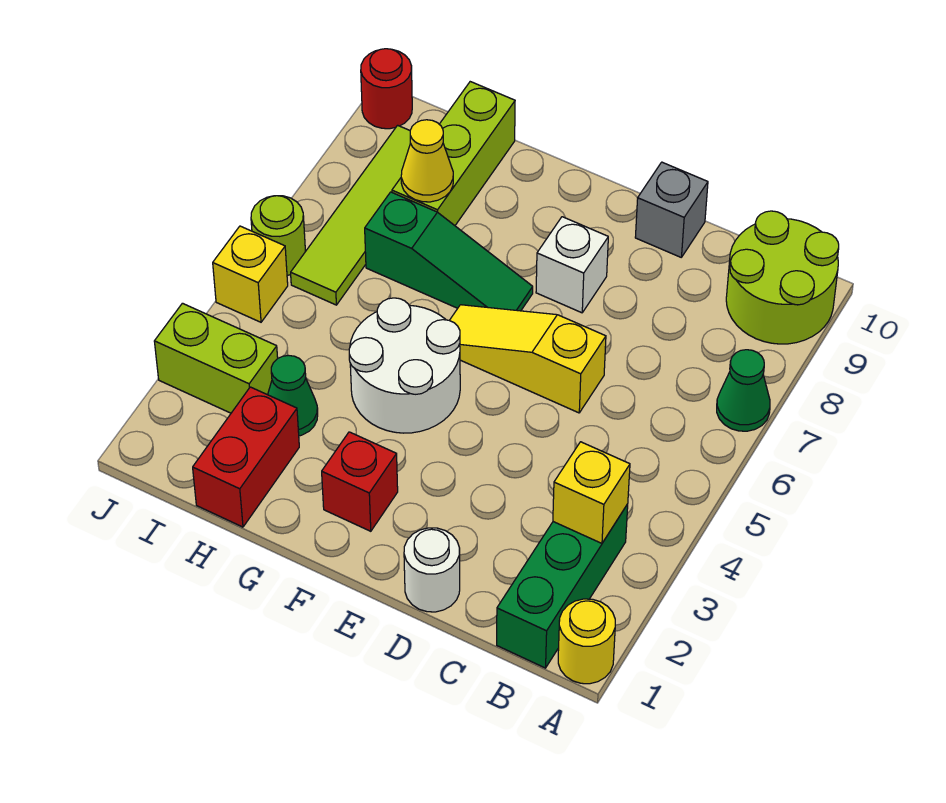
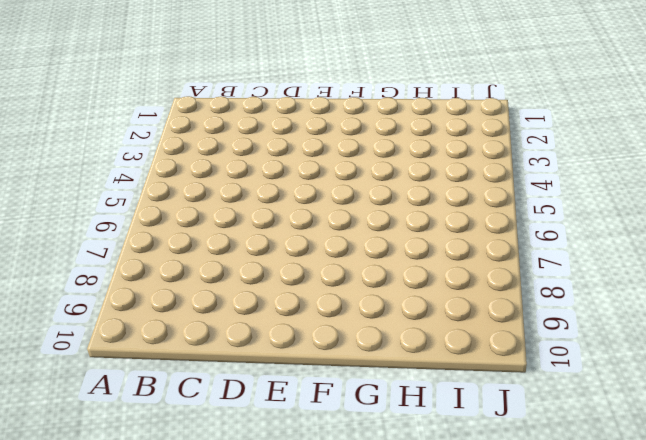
none -> yellow round brick A1 level 1
none -> green cone A7 level 1
none -> lime round brick A9:B10 level 1

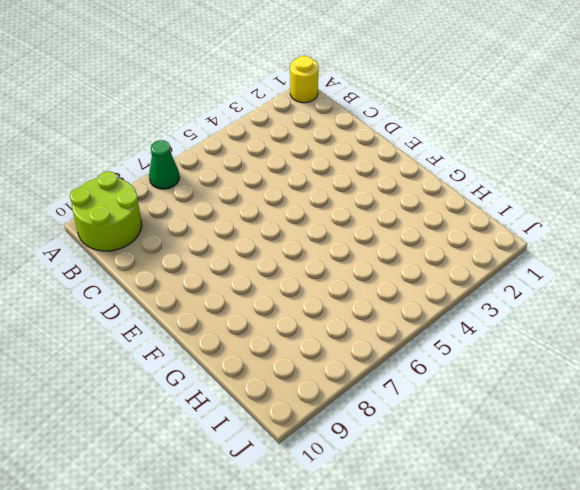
none -> green brick B1:B3 level 1
none -> white round brick D1 level 1
none -> yellow slope D6:F6 level 1 top D

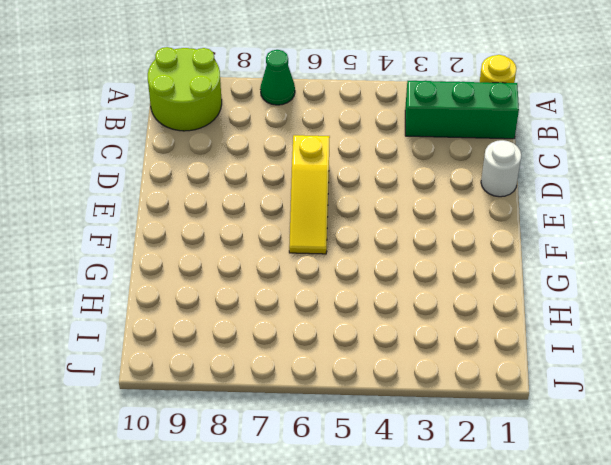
none -> grey brick D10 level 1
none -> white brick E8 level 1
none -> red brick F2 level 1

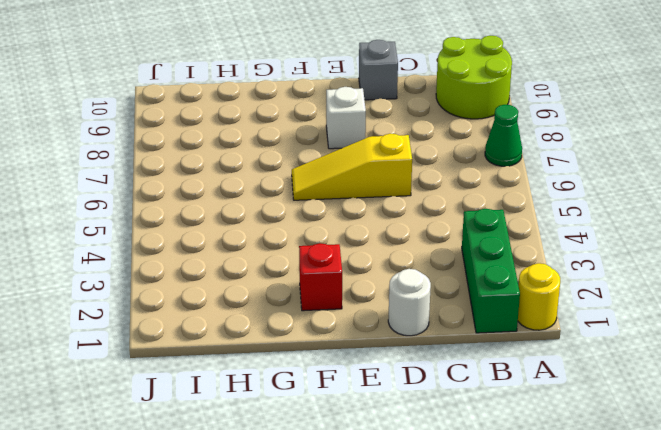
none -> white round brick F4:G5 level 1
none -> green slope F7:H7 level 1 top H
none -> red brick H1:H2 level 1

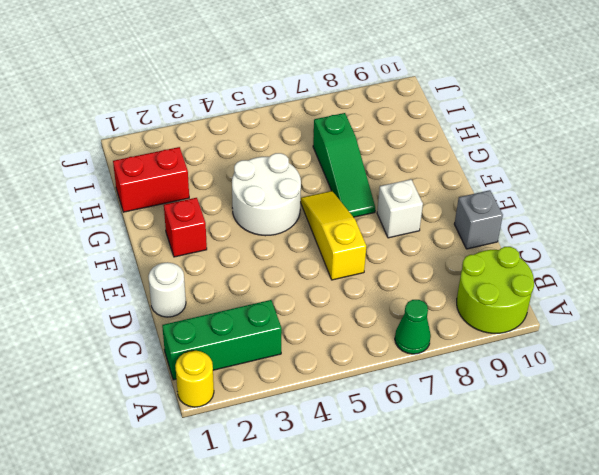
none -> green cone H3 level 1
none -> lime brick H8:H10 level 1
none -> lime brick I3:J3 level 1

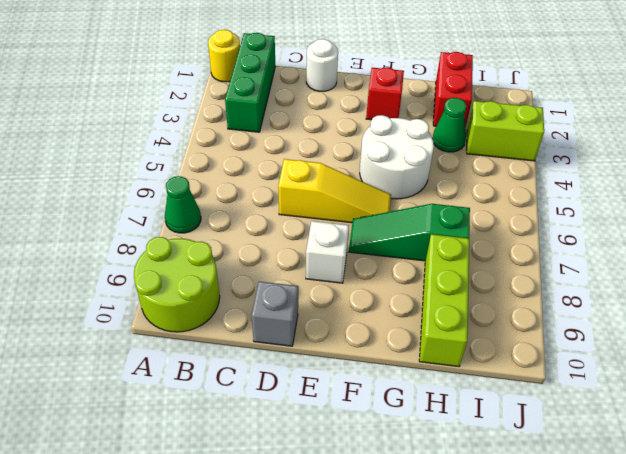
none -> lime tile I6:I9 level 1
none -> yellow brick J5 level 1
none -> lime round brick J6 level 1

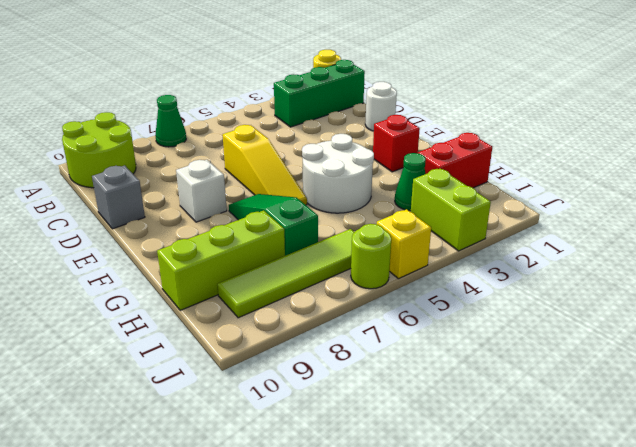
none -> red round brick J10 level 1
none -> yellow brick B3 level 2
none -> yellow cone H8 level 2

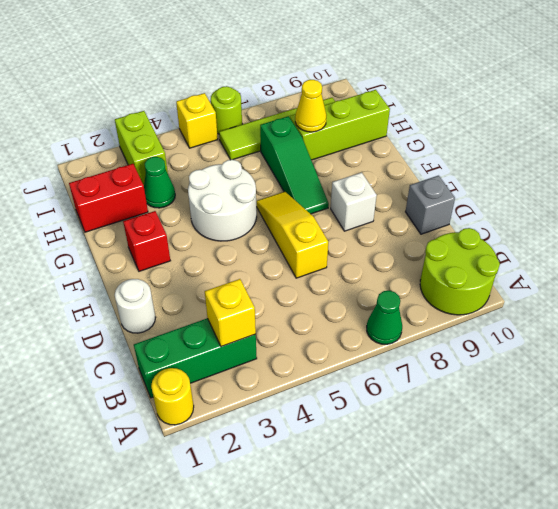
none -> red round brick J10 level 1

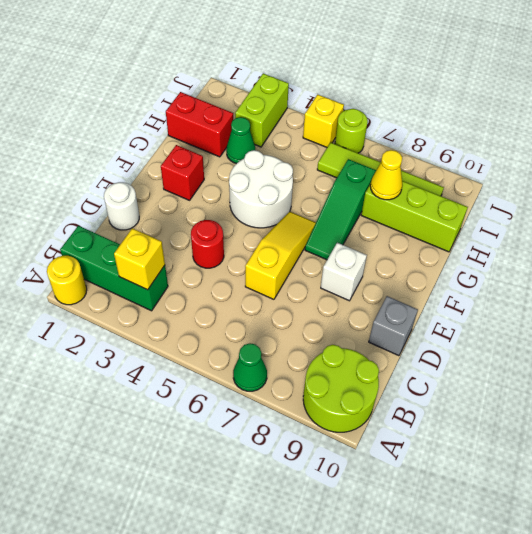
red round brick D4 level 1 -> red round brick J10 level 1

